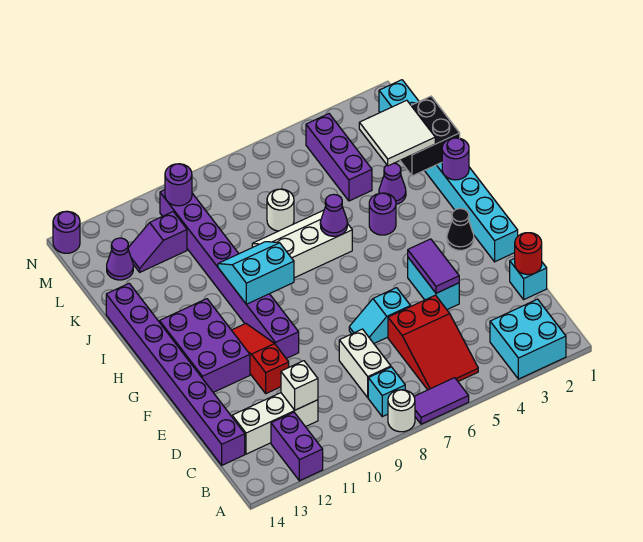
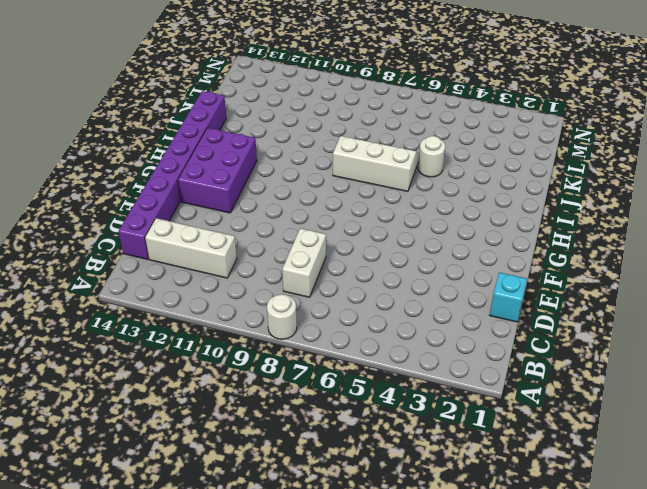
white round brick J5 level 1 -> white round brick K7 level 1
none -> cyan brick A2:B3 level 1
none -> purple tile A6:A7 level 1
none -> purple brick A12:B12 level 1
none -> red slope B5:D6 level 1 top D

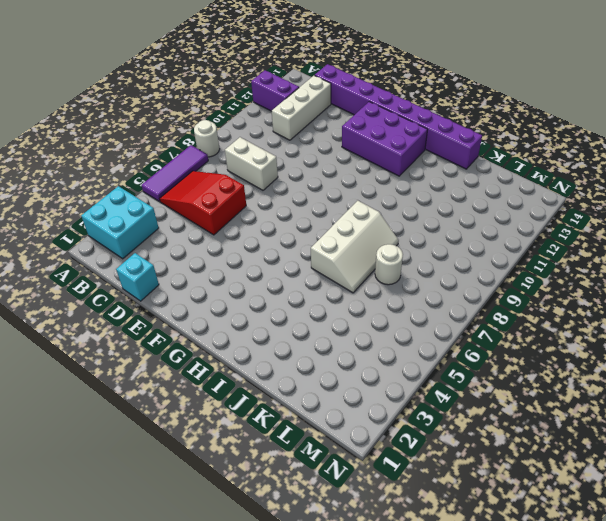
purple tile A5:A7 level 1 -> purple tile A6:A7 level 1
none -> cyan brick B8 level 1
none -> cyan brick E4:F4 level 1
none -> cyan slope E6:E7 level 1 top 6
none -> red slope E11:G11 level 1 top E

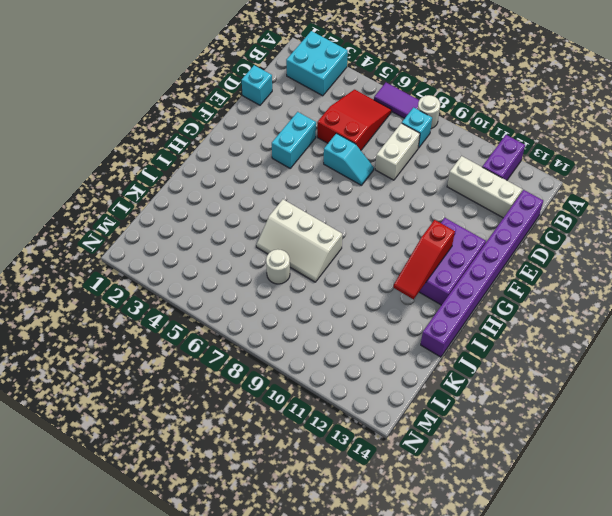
red slope G12:I12 level 2 top G -> red slope E11:G11 level 1 top E
none -> cyan brick F1:M1 level 1
none -> purple brick F10:M10 level 1
none -> black cone G2 level 1
none -> purple round brick I4 level 1

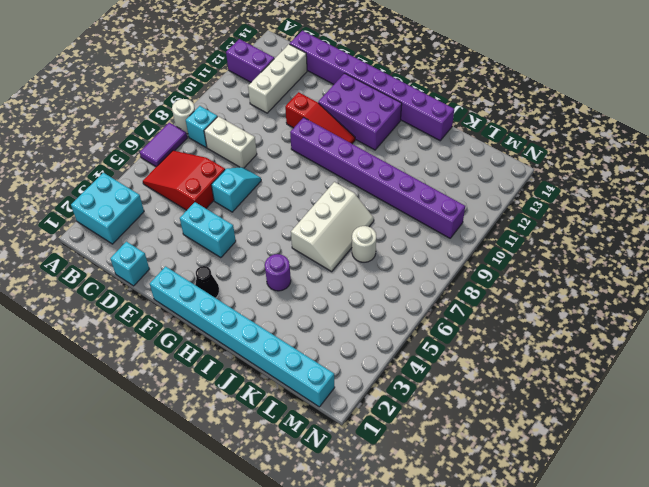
none -> purple cone J3 level 1
none -> purple brick K4:M4 level 1
none -> purple slope L11:L12 level 1 top 11
none -> purple cone L13 level 1

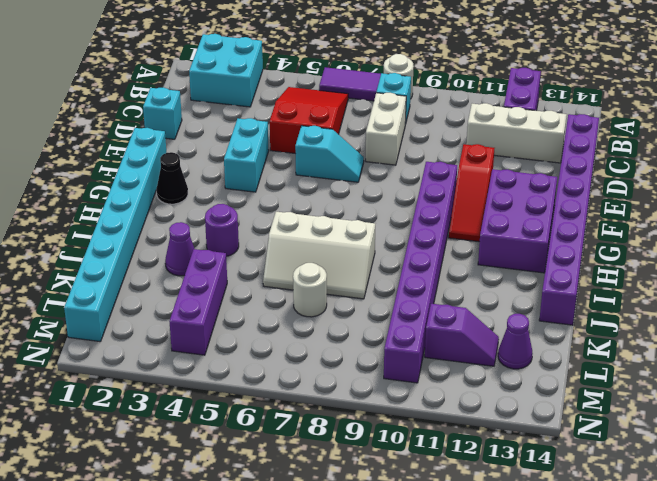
none -> purple round brick N14 level 1
none -> white brick C11 level 2
none -> red round brick D1 level 2
none -> purple tile E4:F4 level 2

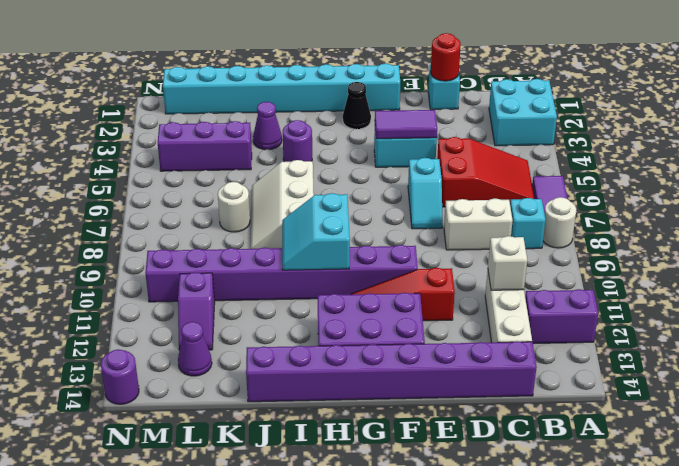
none -> purple round brick I1 level 2
none -> purple cone I6 level 2
none -> black brick J1:K2 level 2
none -> purple round brick M10 level 2

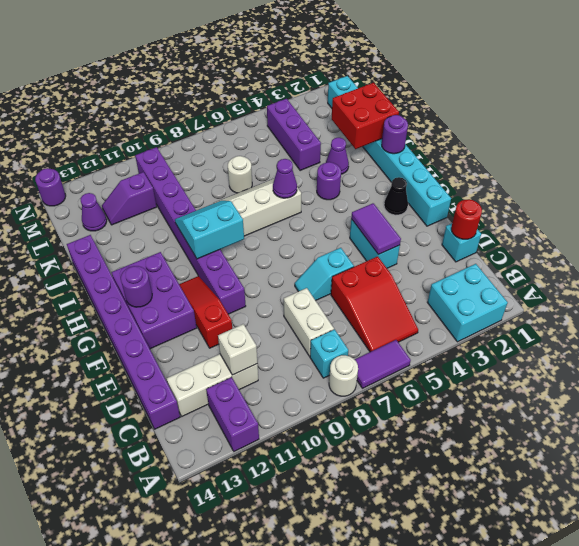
purple round brick G13 level 2 -> purple round brick M10 level 2
red brick J1:K2 level 2 -> black brick J1:K2 level 2
none -> white tile J2:K3 level 3

